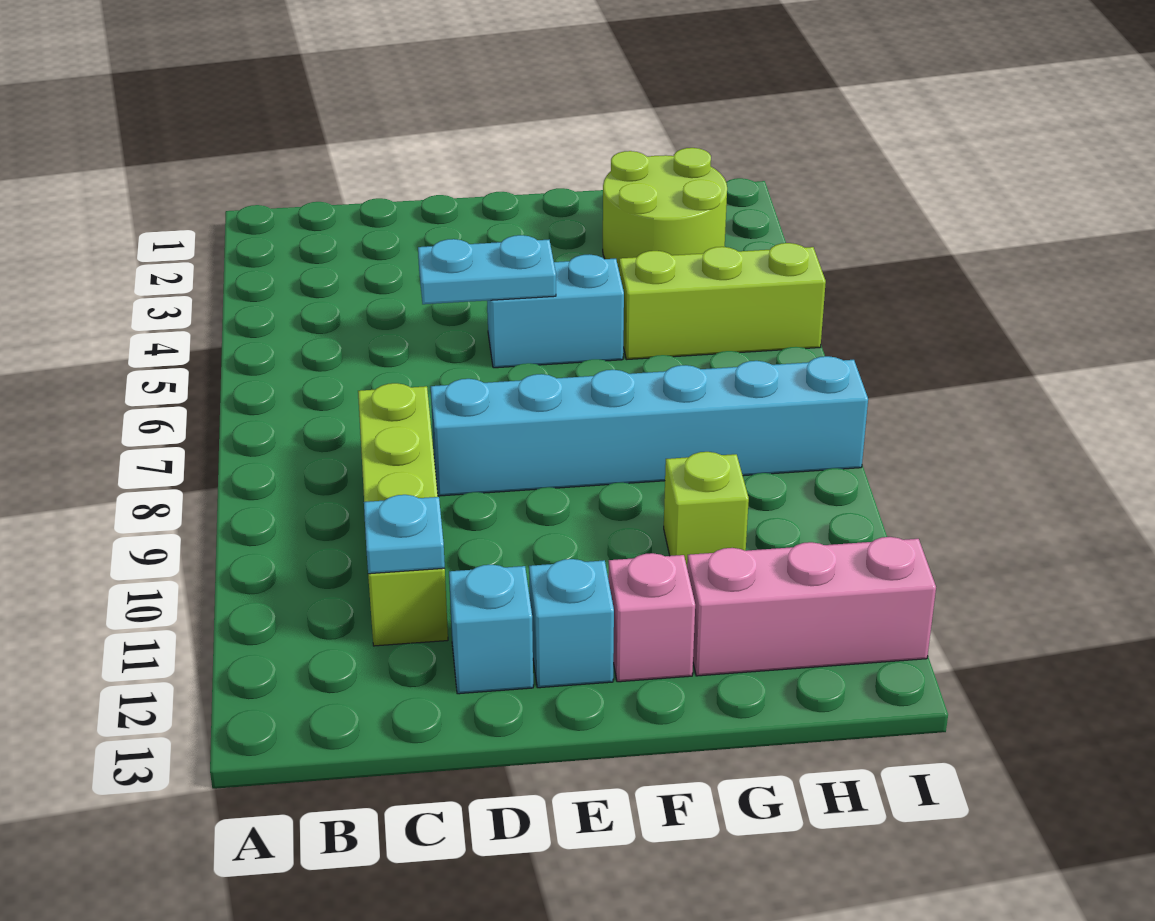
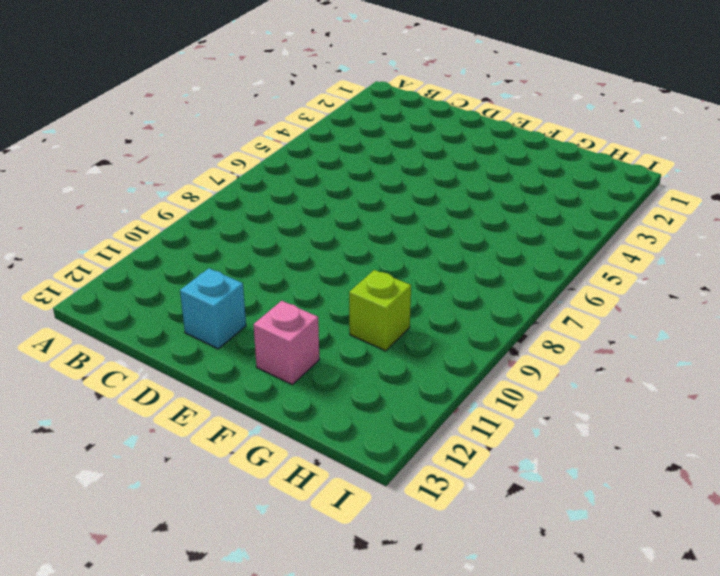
none -> lime brick C8:C11 level 1
none -> cyan brick D8:I8 level 1
none -> cyan brick E5:F5 level 1

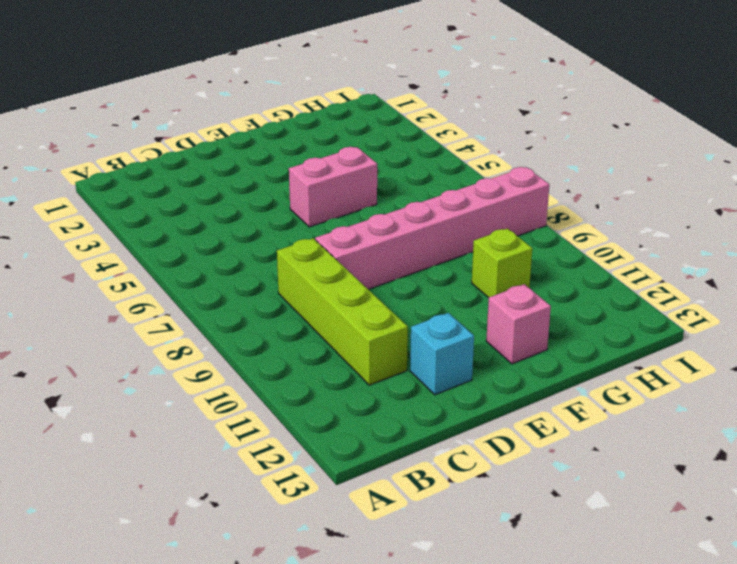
pink brick D8:I8 level 1 -> cyan brick D8:I8 level 1
pink brick E5:F5 level 1 -> cyan brick E5:F5 level 1
none -> cyan brick E12 level 1
none -> lime round brick G2:H3 level 1
none -> lime brick G5:I5 level 1

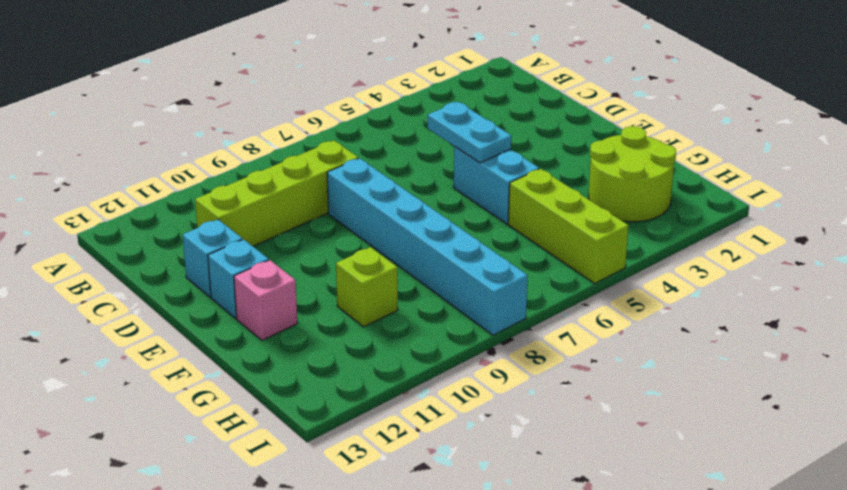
none -> pink brick G12:I12 level 1
none -> cyan plate C11 level 2

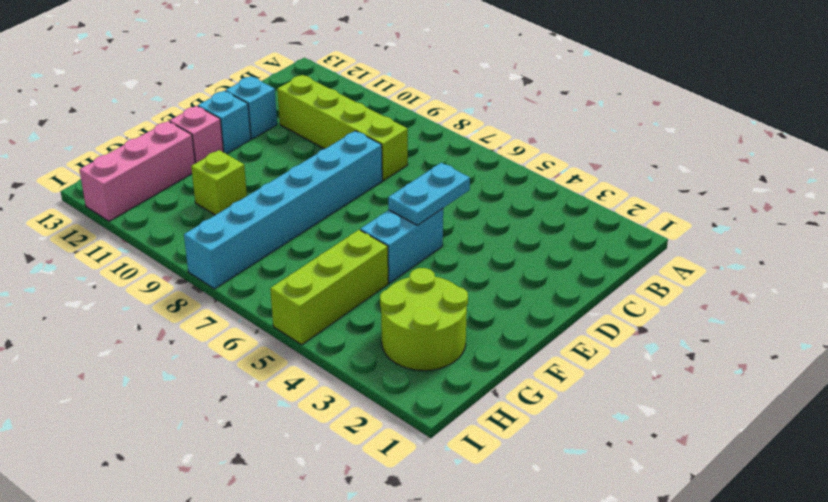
none -> cyan plate C11 level 2

